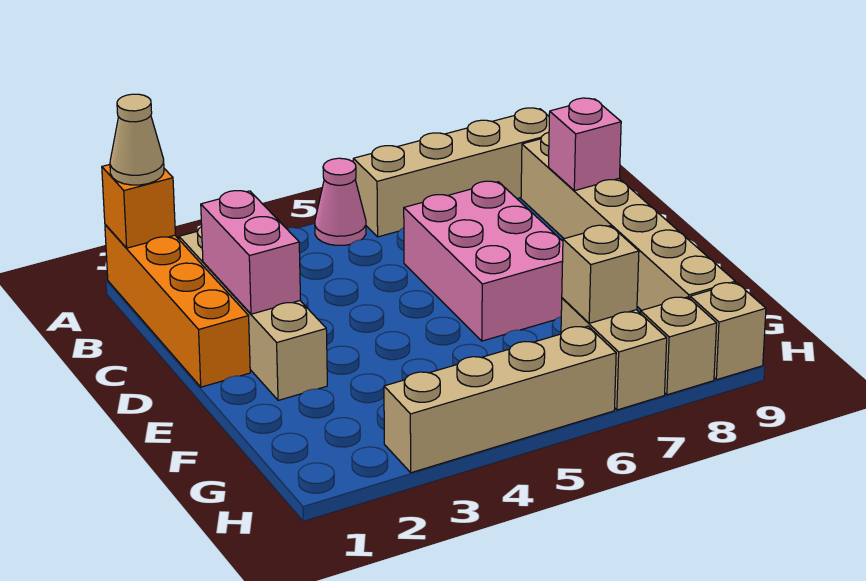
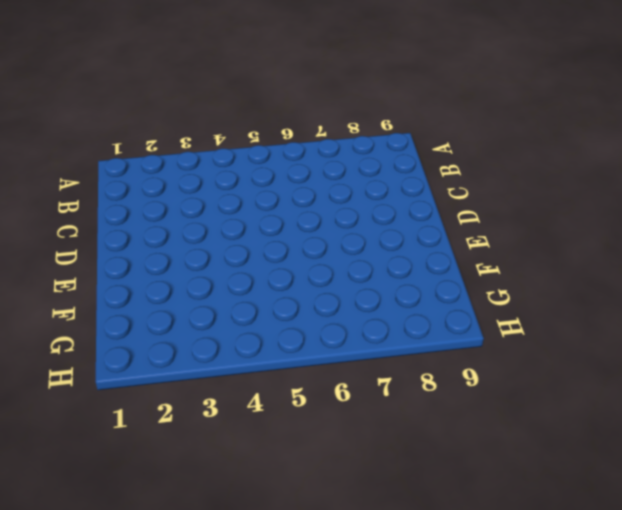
none -> orange brick A1:D1 level 1
none -> pink cone A5 level 1
none -> tan brick A6:A9 level 1

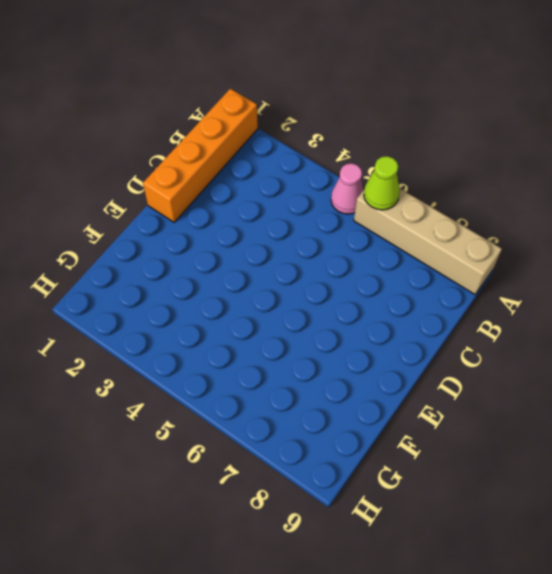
lime cone A6 level 2 -> none
none -> tan brick B2:E2 level 1
none -> tan brick B9:G9 level 1
none -> pink brick C6:E7 level 1

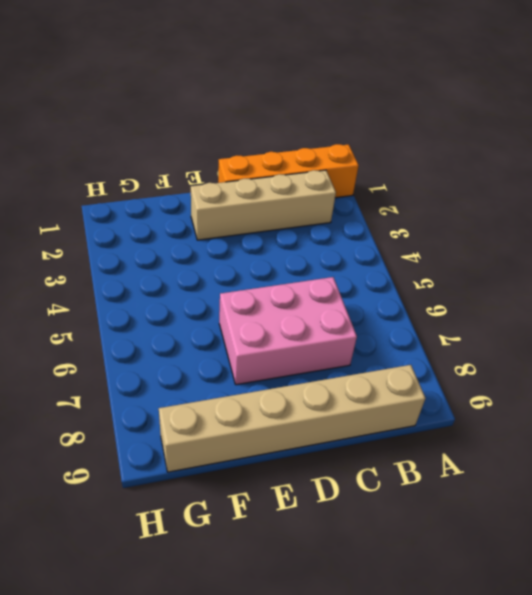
none -> pink cone A5 level 1
none -> tan brick A6:A9 level 1
none -> tan brick G7:H7 level 1

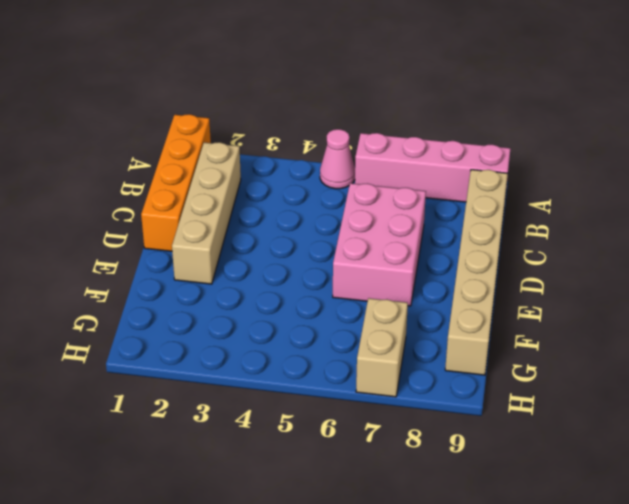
pink brick A6:A9 level 1 -> tan brick A6:A9 level 1
none -> tan brick H3:H6 level 1
none -> tan brick H8 level 1
none -> tan brick H9 level 1

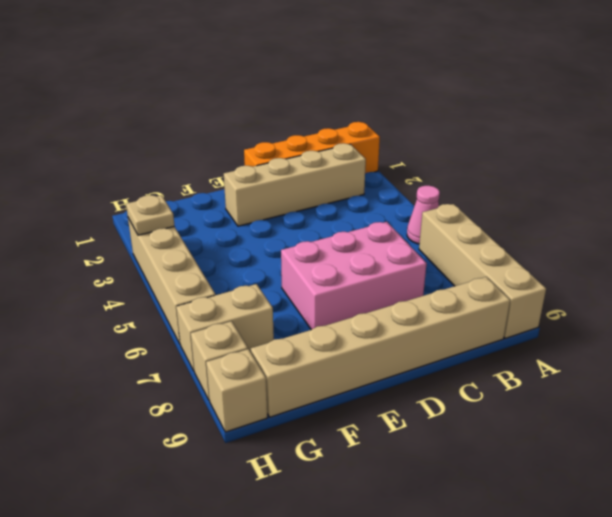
tan plate H3 level 2 -> none
none -> orange brick A1 level 2
none -> pink brick C2:D2 level 2
none -> pink brick C9 level 2

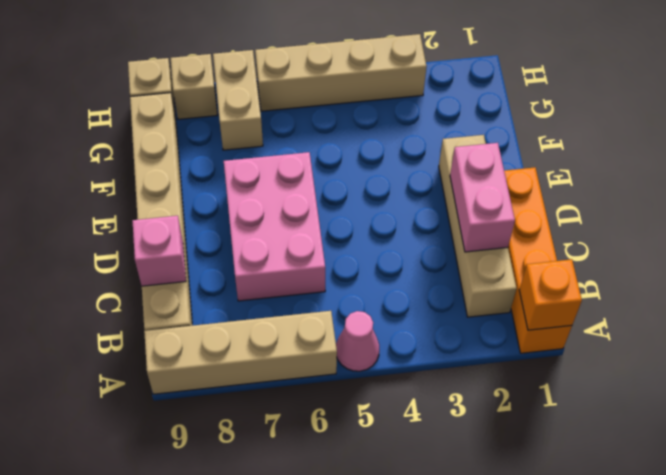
none -> tan brick G7 level 2
none -> tan cone A1 level 3

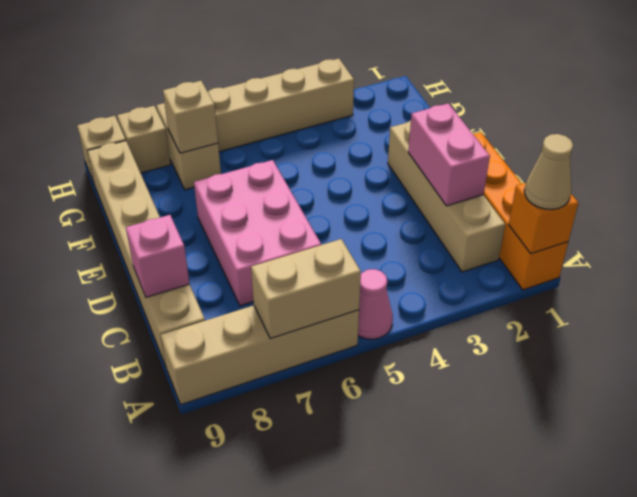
tan brick A6:A7 level 2 -> none

